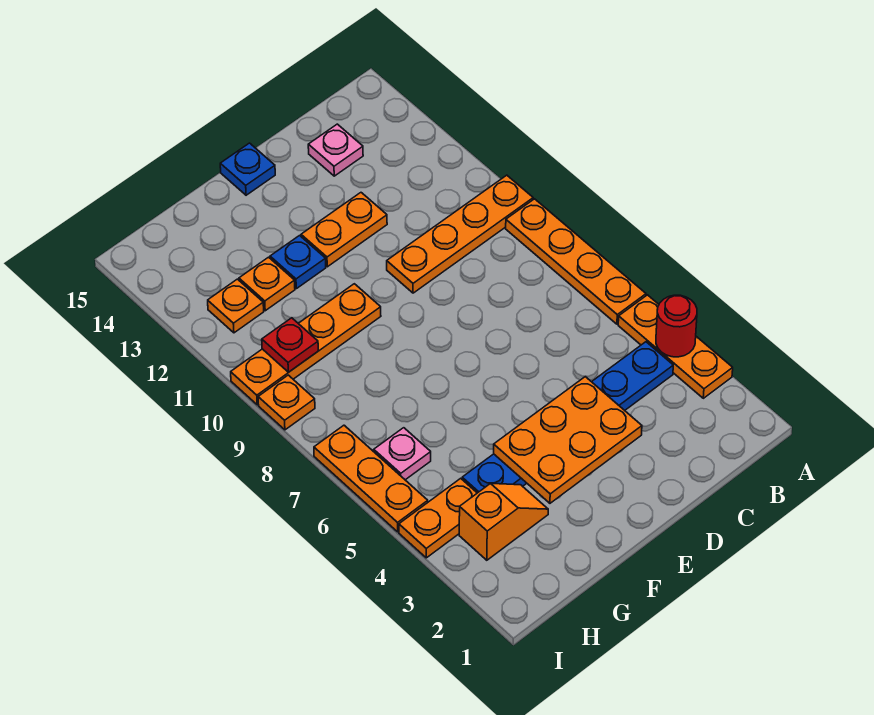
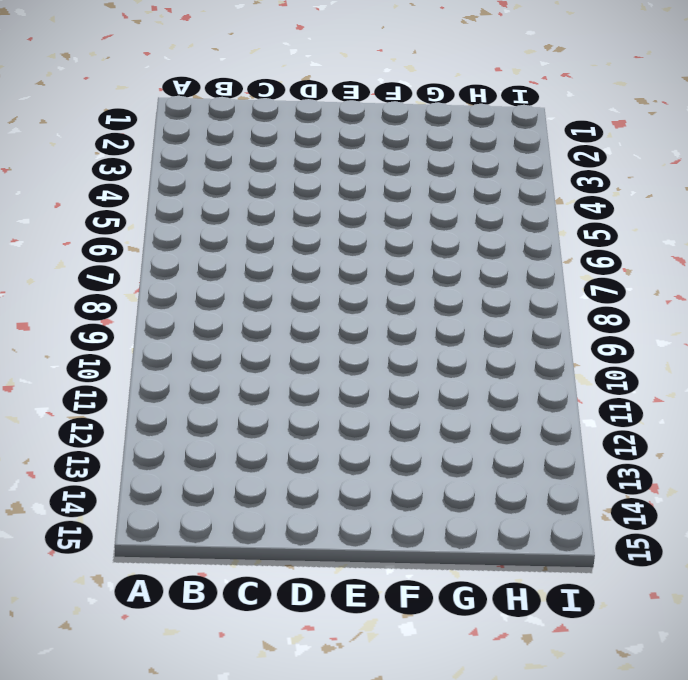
none -> orange plate A3:A5 level 1
none -> orange plate A6:A9 level 1
none -> orange plate A10:D10 level 1

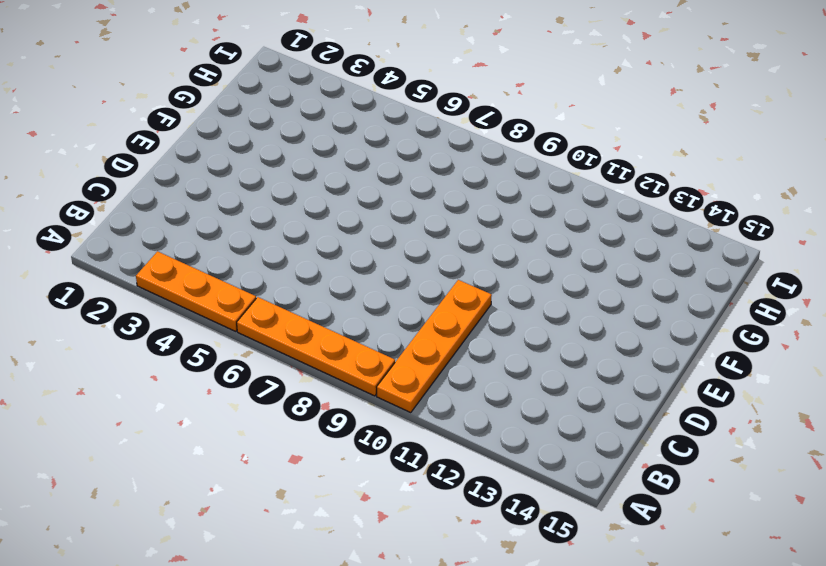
none -> blue plate B4:G4 level 1
none -> pink plate C14 level 1
none -> orange plate D12:E12 level 1

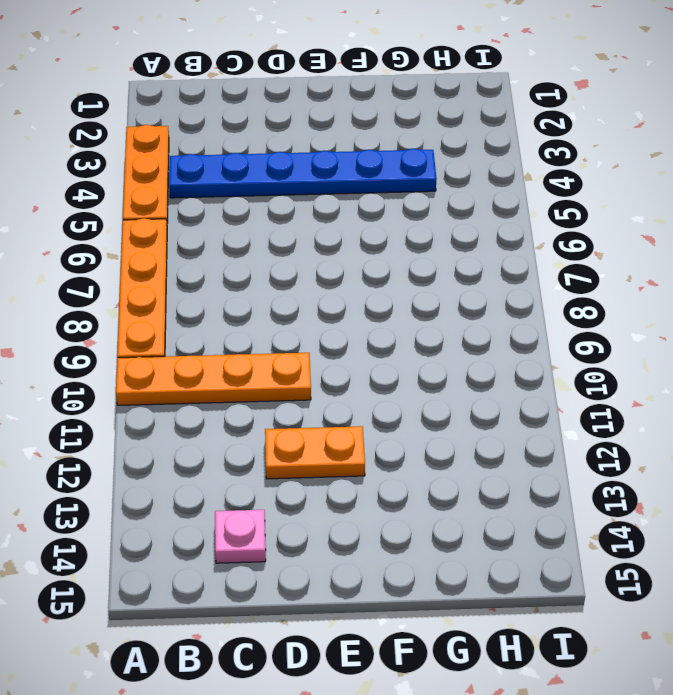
none -> blue plate E15 level 1
none -> orange plate F10:I10 level 1
none -> blue plate F12 level 1

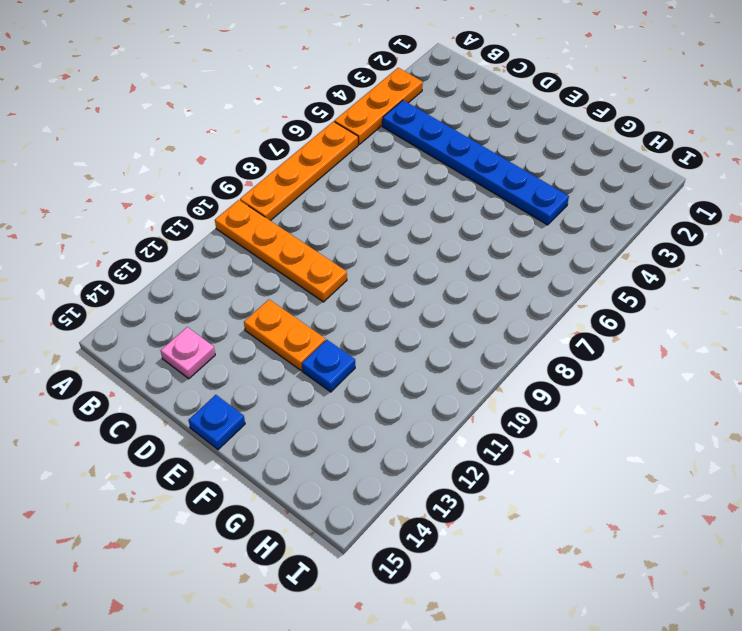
none -> orange plate F10:I10 level 1
none -> orange slope G3:H3 level 1 top H
none -> orange plate G12 level 1

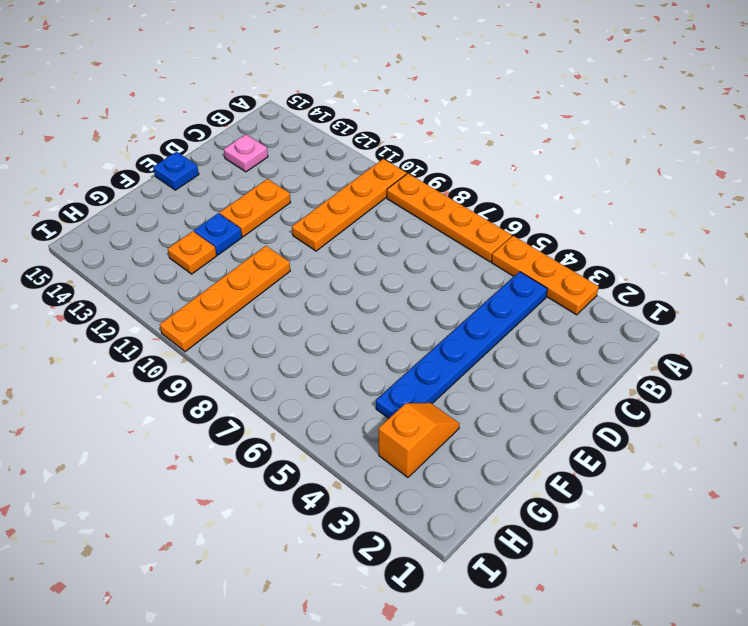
none -> orange plate H4:I4 level 1
none -> pink plate H6 level 1
none -> orange plate H12 level 1

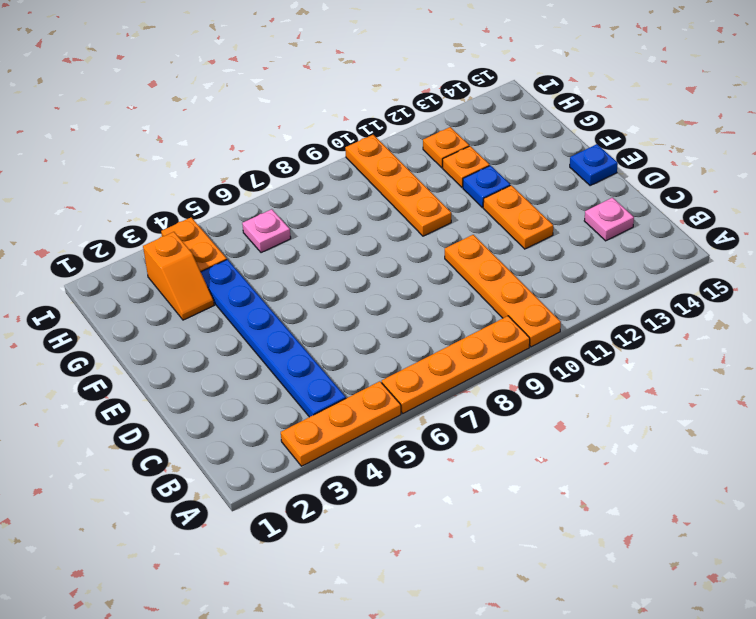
none -> orange plate I5:I7 level 1
none -> orange plate I9 level 1
none -> red round brick A4 level 2

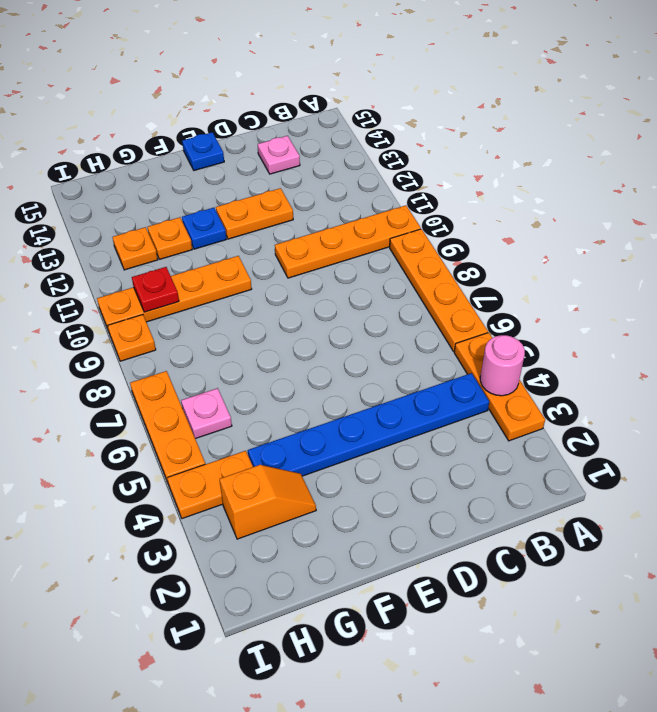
pink round brick A4 level 2 -> red round brick A4 level 2
none -> orange plate D3:F4 level 2

